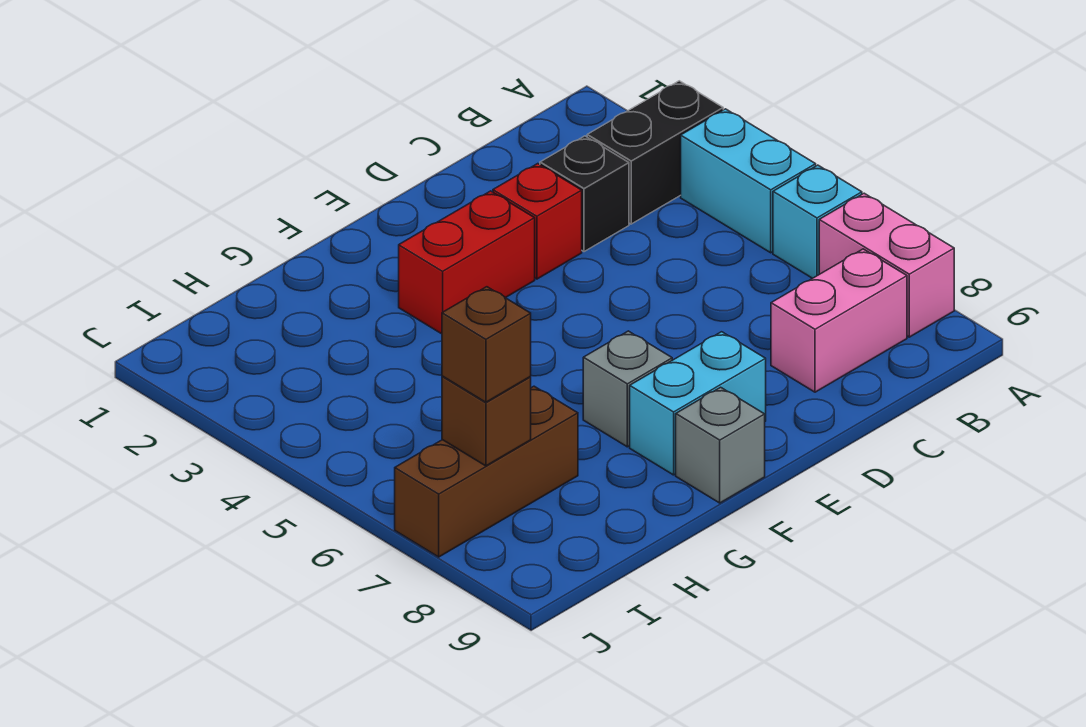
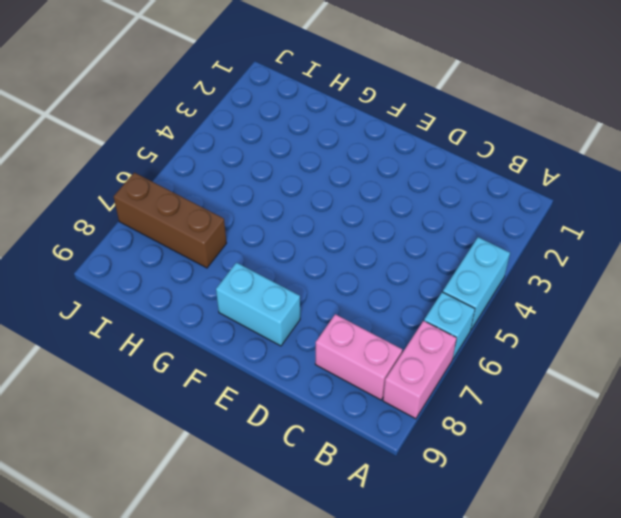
none -> black brick A3:B3 level 1
none -> black brick C3 level 1
none -> red brick D3 level 1

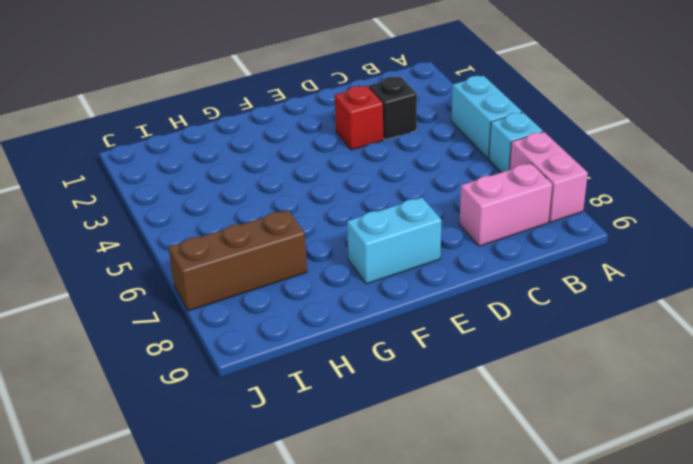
none -> black brick A3:B3 level 1
none -> red brick E3:F3 level 1
none -> grey brick F7 level 1

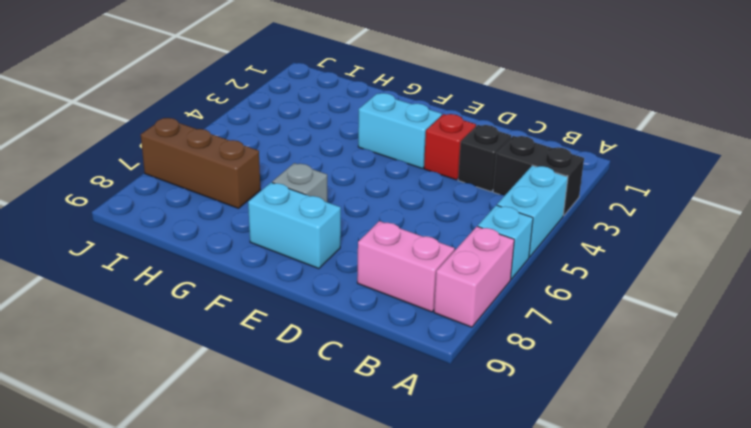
cyan brick E3:F3 level 1 -> red brick E3:F3 level 1
none -> grey brick F9 level 1
none -> brown brick I7 level 2
none -> brown brick I7 level 3

